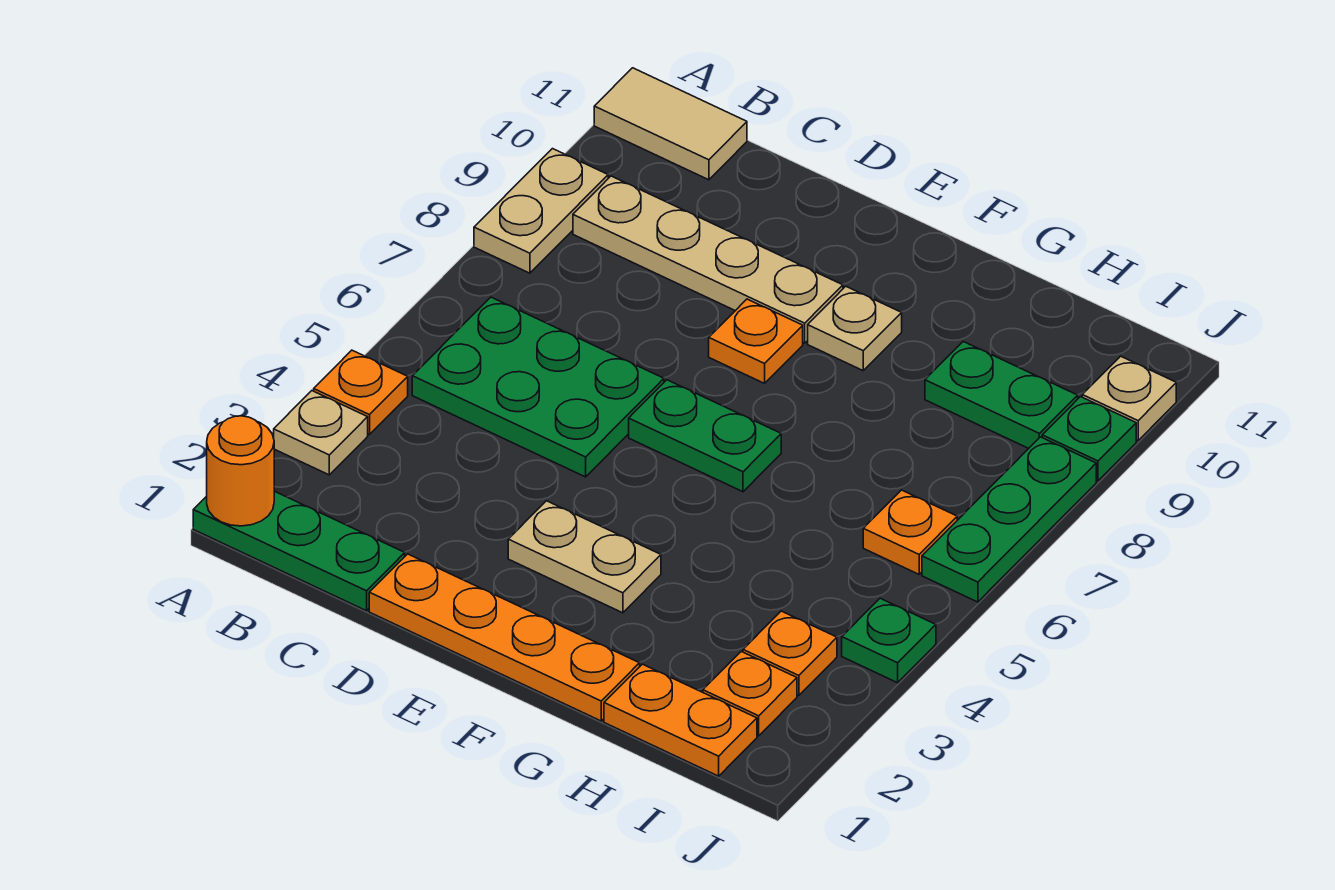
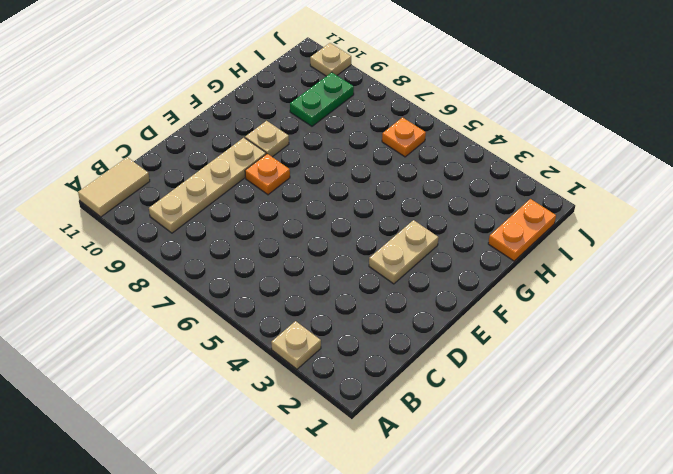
none -> green plate A1:C1 level 1
none -> orange plate A4 level 1
none -> tan plate A8:A9 level 1

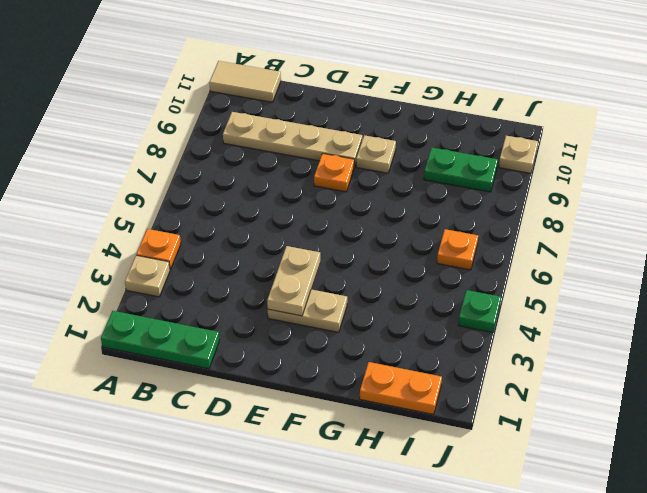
tan plate E3:E4 level 2 -> tan plate A8:A9 level 1
none -> green plate B5:D6 level 1
none -> orange plate D1:G1 level 1
none -> green plate E6:F6 level 1

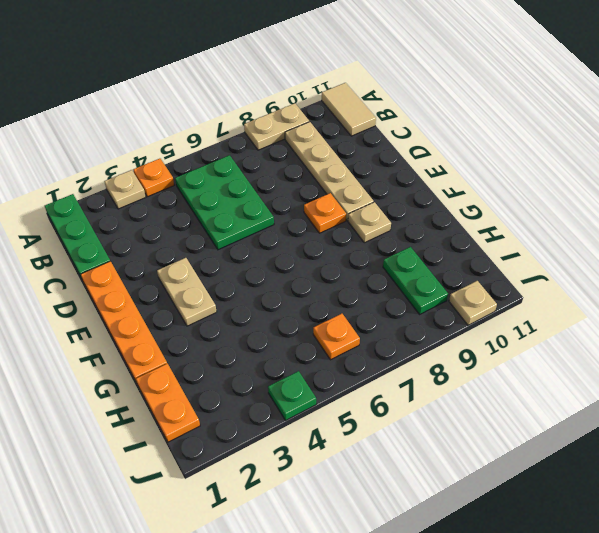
none -> green plate E6:F6 level 1
none -> orange plate I2 level 1
none -> orange plate I3 level 1

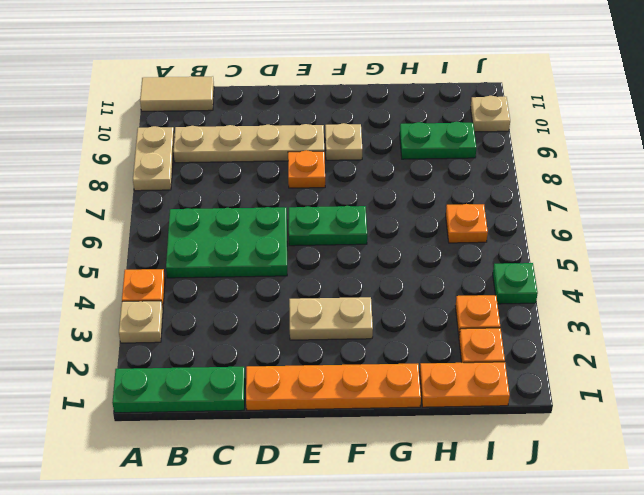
none -> green plate J6:J8 level 1
none -> green plate J9 level 1
none -> orange round brick A1 level 2

